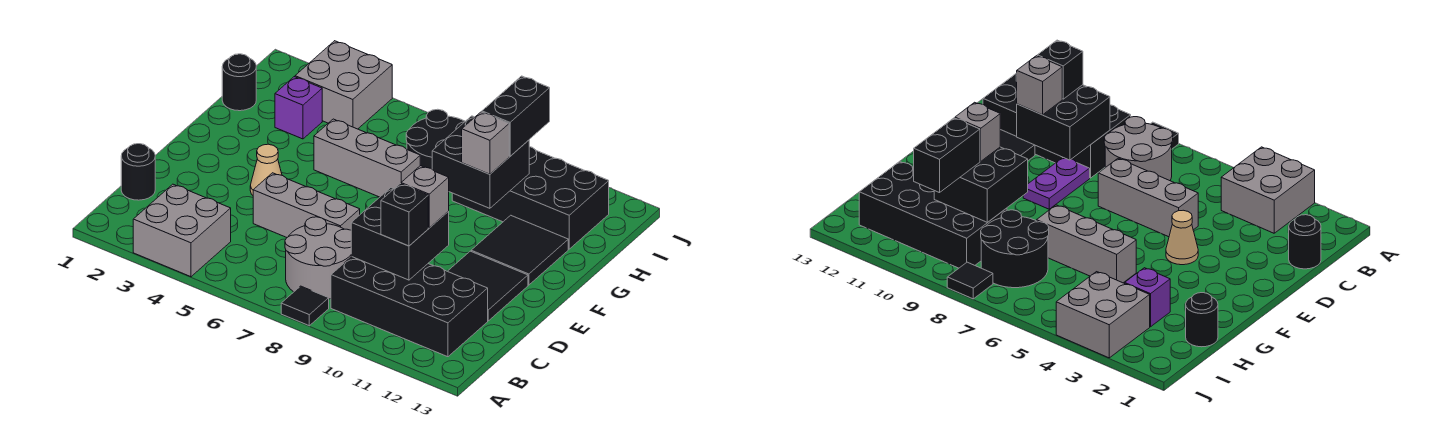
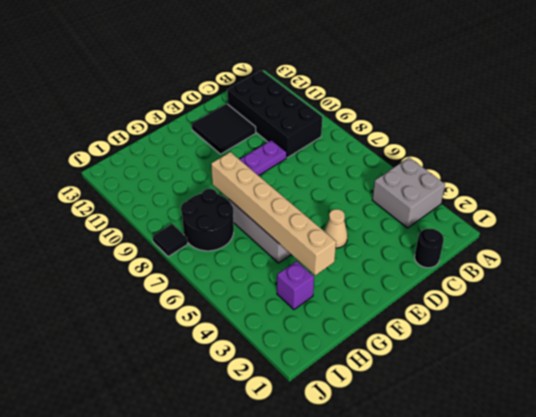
tan brick G3:G8 level 2 -> none
none -> black tile A8 level 1
none -> grey round brick B7:C8 level 1
none -> grey brick D5:D7 level 1

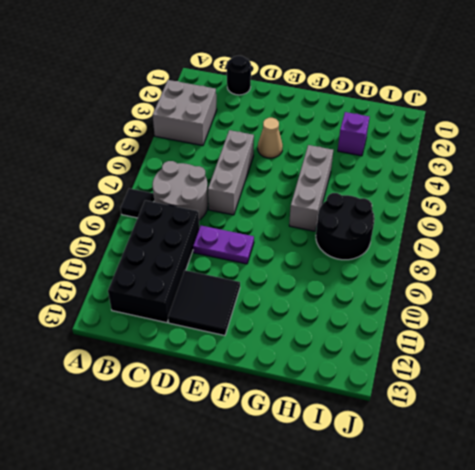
none -> black tile F11:G12 level 1
none -> black round brick H1 level 1
none -> black brick H9:I12 level 1

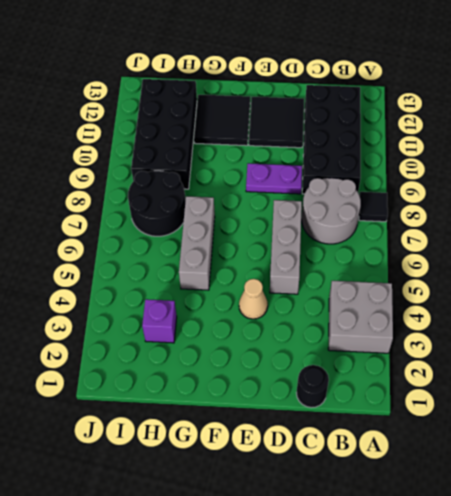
none -> black round brick H1 level 1
none -> grey brick I3:J4 level 1
none -> black tile J8 level 1

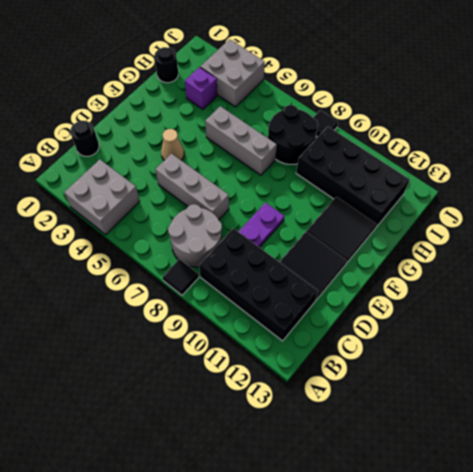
none -> black brick C9:D10 level 2
none -> black brick G9:H10 level 2
none -> black brick C10 level 3

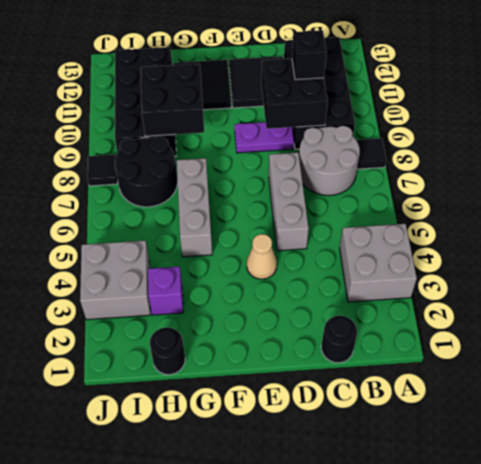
none -> grey brick D10 level 3
none -> grey brick G10 level 3
none -> black brick H10:I10 level 3

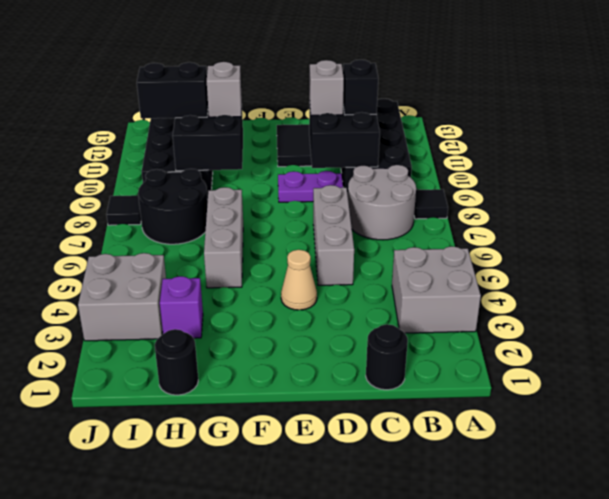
none -> black tile F11:G12 level 1

